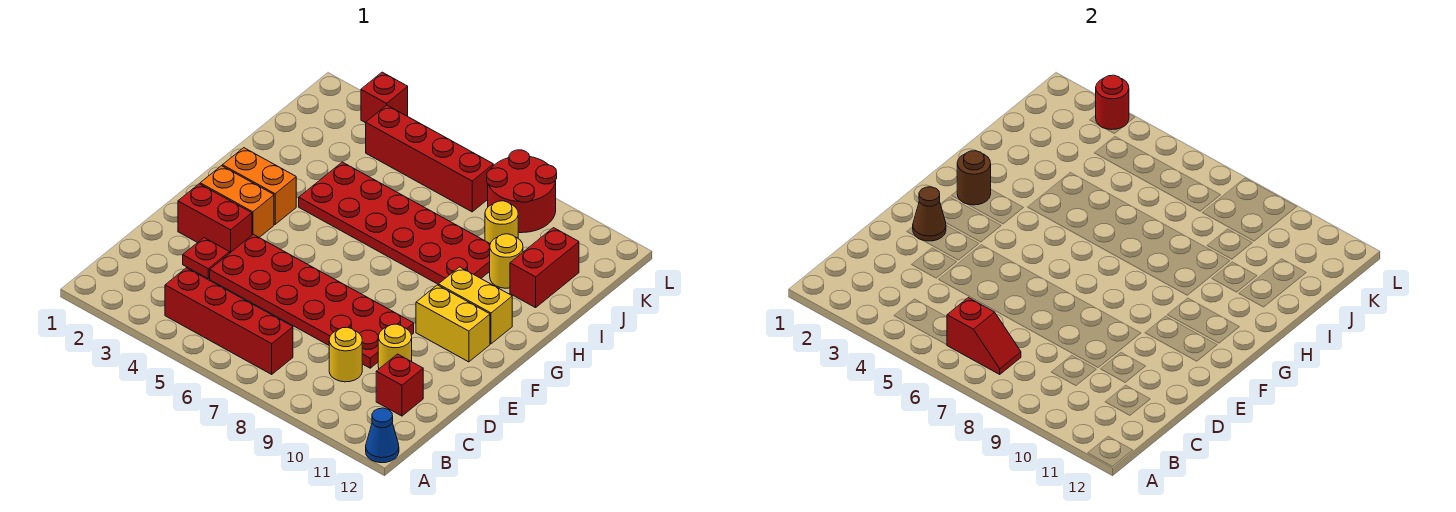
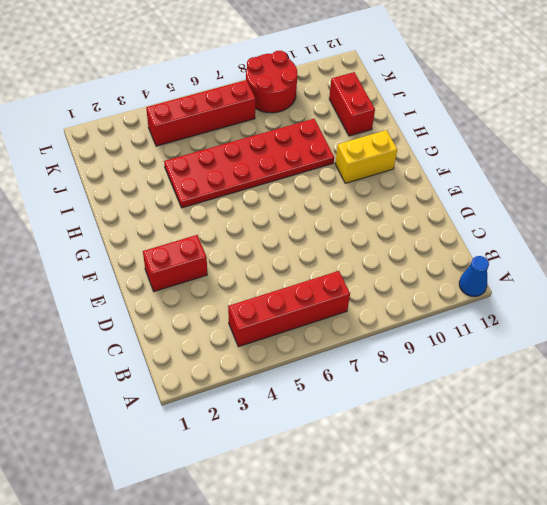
none -> yellow round brick C9 level 1
none -> red brick C11 level 1
none -> red plate D3 level 1

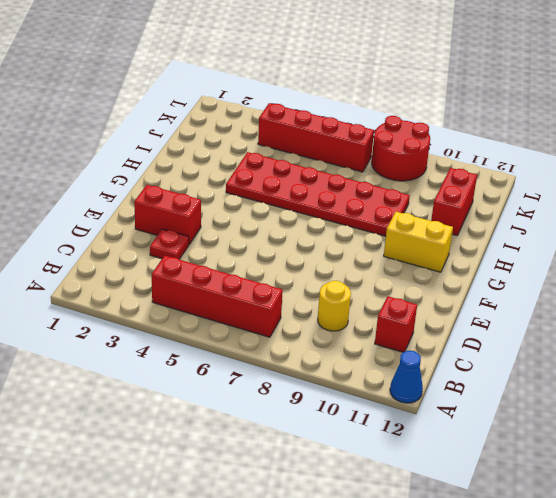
none -> red plate D4:E9 level 1
none -> yellow round brick D10 level 1
none -> orange brick F2:F3 level 1

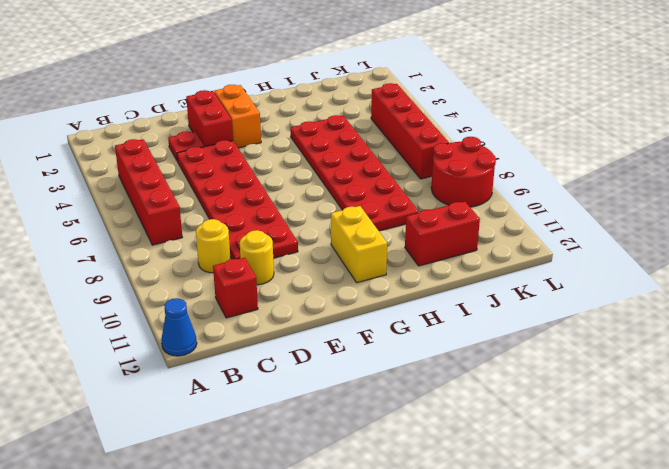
none -> yellow brick F10:F11 level 1
none -> orange brick G2:G3 level 1
none -> yellow round brick I10 level 1

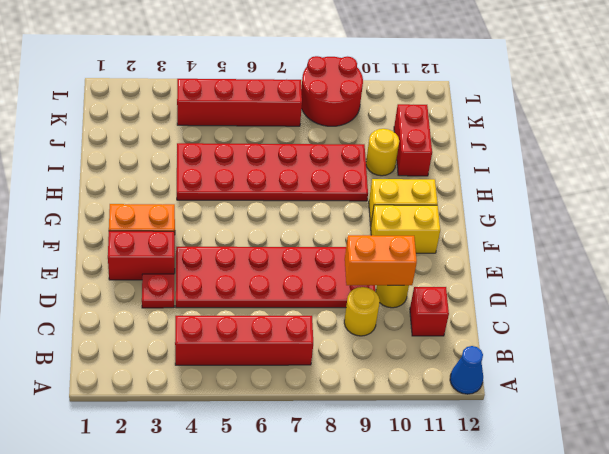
orange brick D9:D10 level 2 -> orange brick G2:G3 level 1
none -> yellow round brick J9 level 1
none -> red brick L3 level 1
none -> red slope B6:B7 level 2 top 6

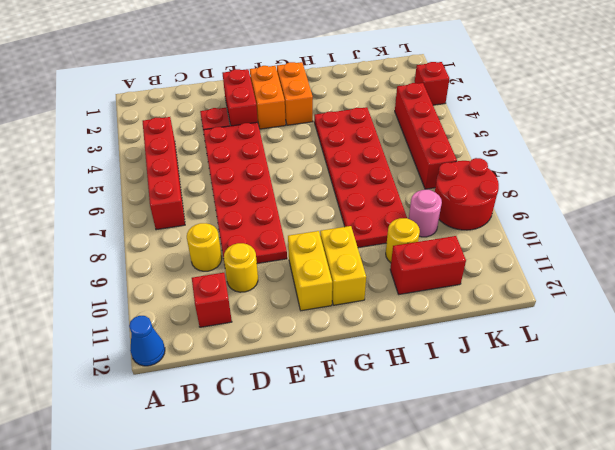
pink round brick J9 level 1 -> yellow round brick J9 level 1
none -> red slope B6:B7 level 2 top 6
none -> brown cone E2 level 2
none -> brown round brick G2 level 2

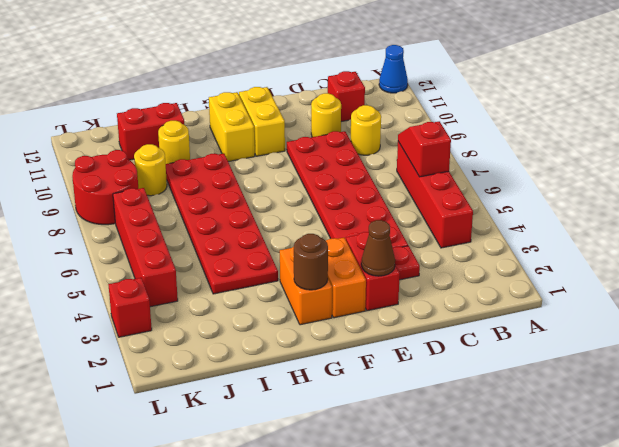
none -> red round brick L3 level 2

